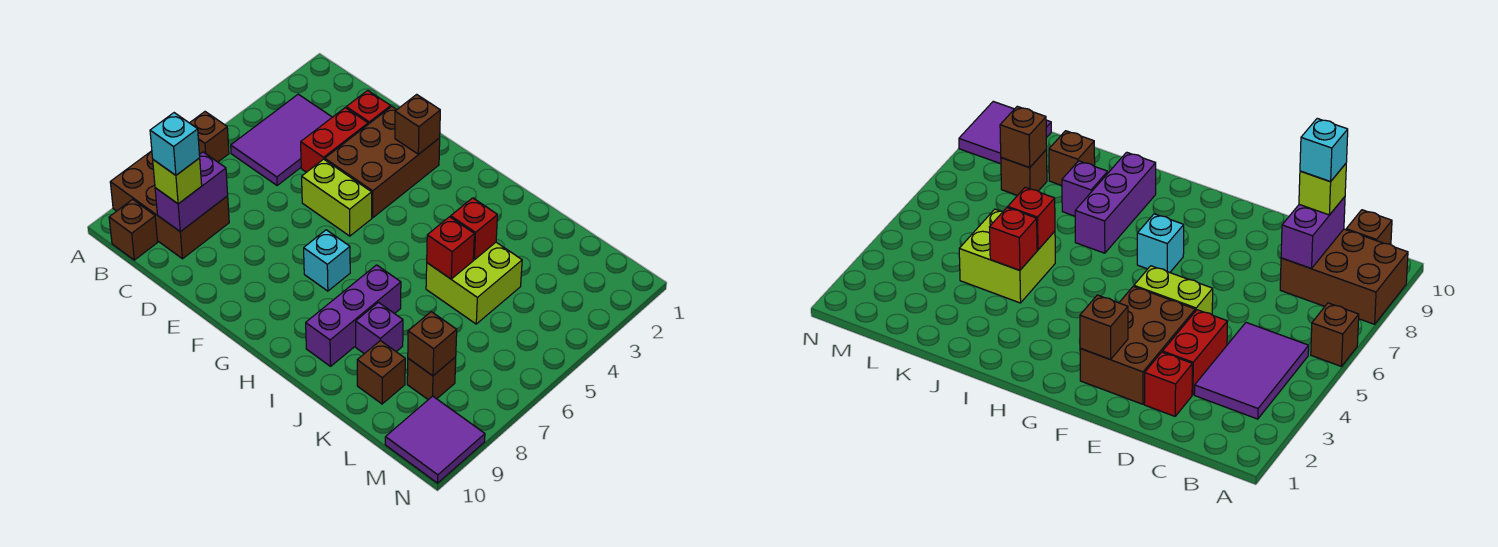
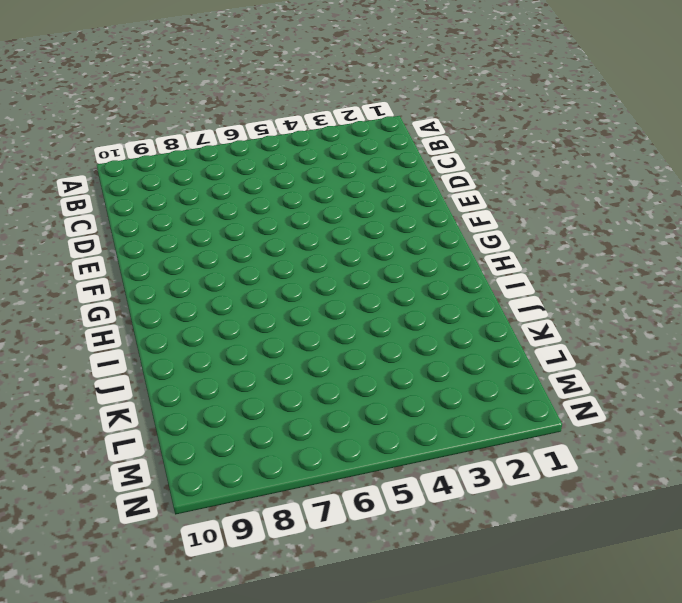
none -> brown brick A6 level 1
none -> brown brick A8:C9 level 1
none -> purple tile B3:C5 level 1

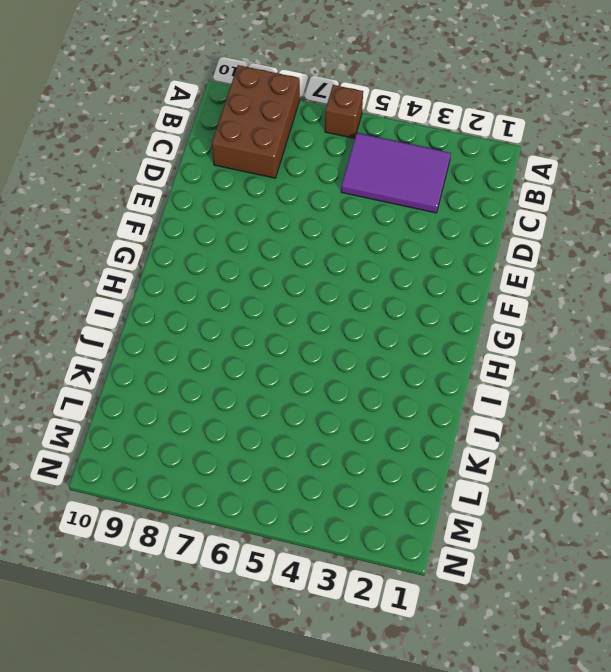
none -> brown brick B10 level 1
none -> red brick D2 level 1
none -> red brick D3:D4 level 1

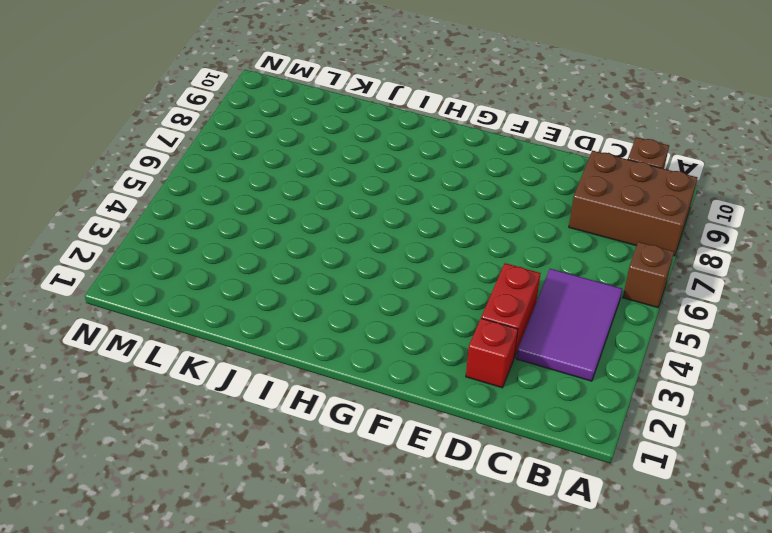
none -> brown brick E2:F4 level 1
none -> lime brick E5:F5 level 1
none -> cyan brick G7 level 1

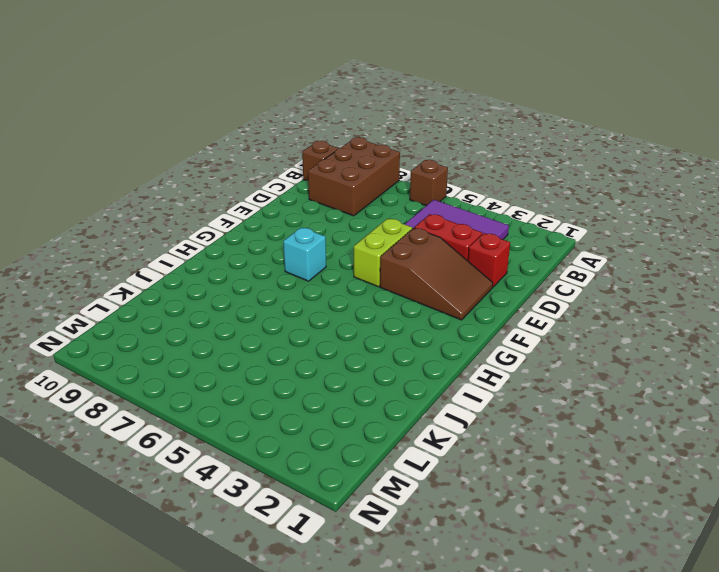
brown slope E2:F4 level 1 top 4 -> brown brick E2:F4 level 1
none -> purple brick I7:I9 level 1
none -> lime brick J4:K5 level 1
none -> purple brick J8 level 1

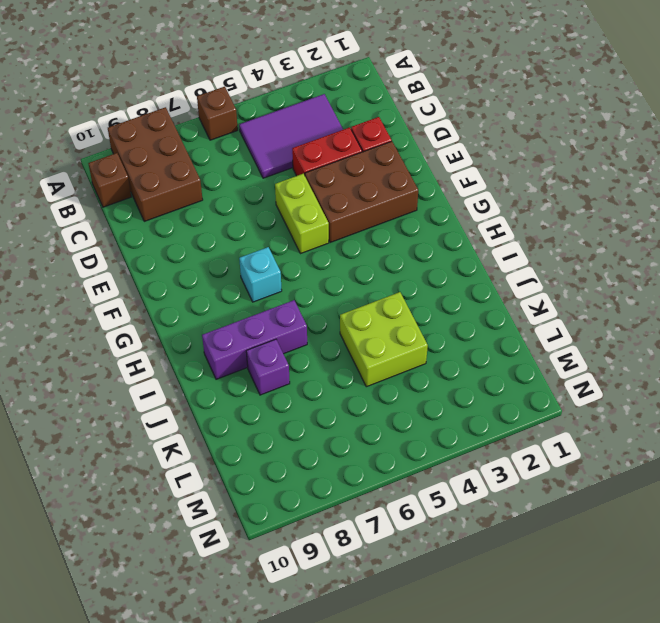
none -> brown brick K9 level 1
none -> brown brick L8 level 1
none -> purple tile M9:N10 level 1

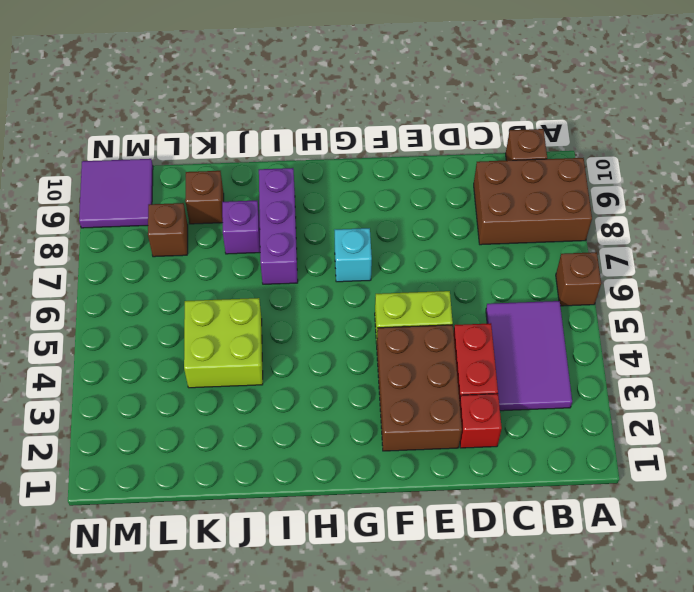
none -> purple brick C8:C9 level 2
none -> brown brick F2 level 2
none -> red brick J4 level 2

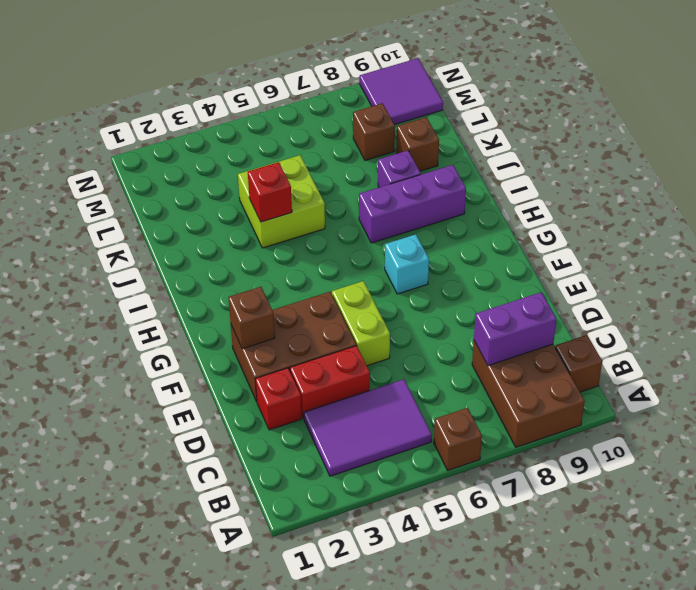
none -> red brick J5 level 2
none -> brown brick L8 level 2
none -> lime brick C9 level 3

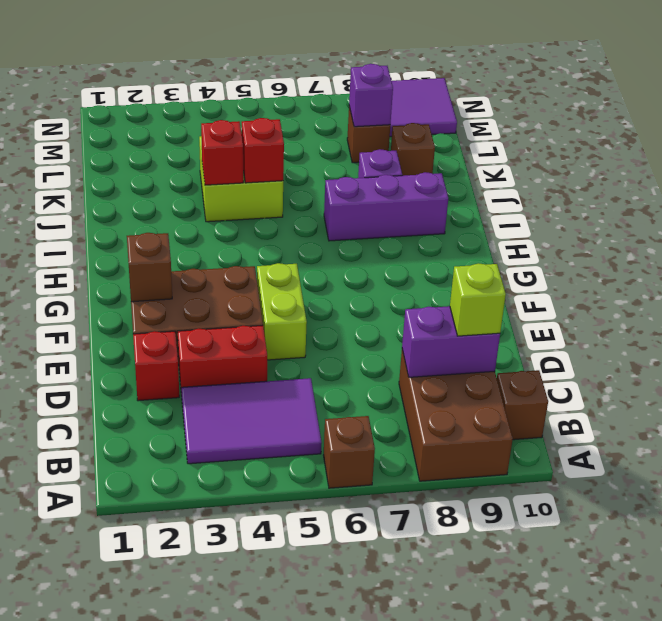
purple brick L8 level 2 -> brown brick L8 level 2
none -> cyan brick G7 level 1
none -> cyan brick C9 level 4

